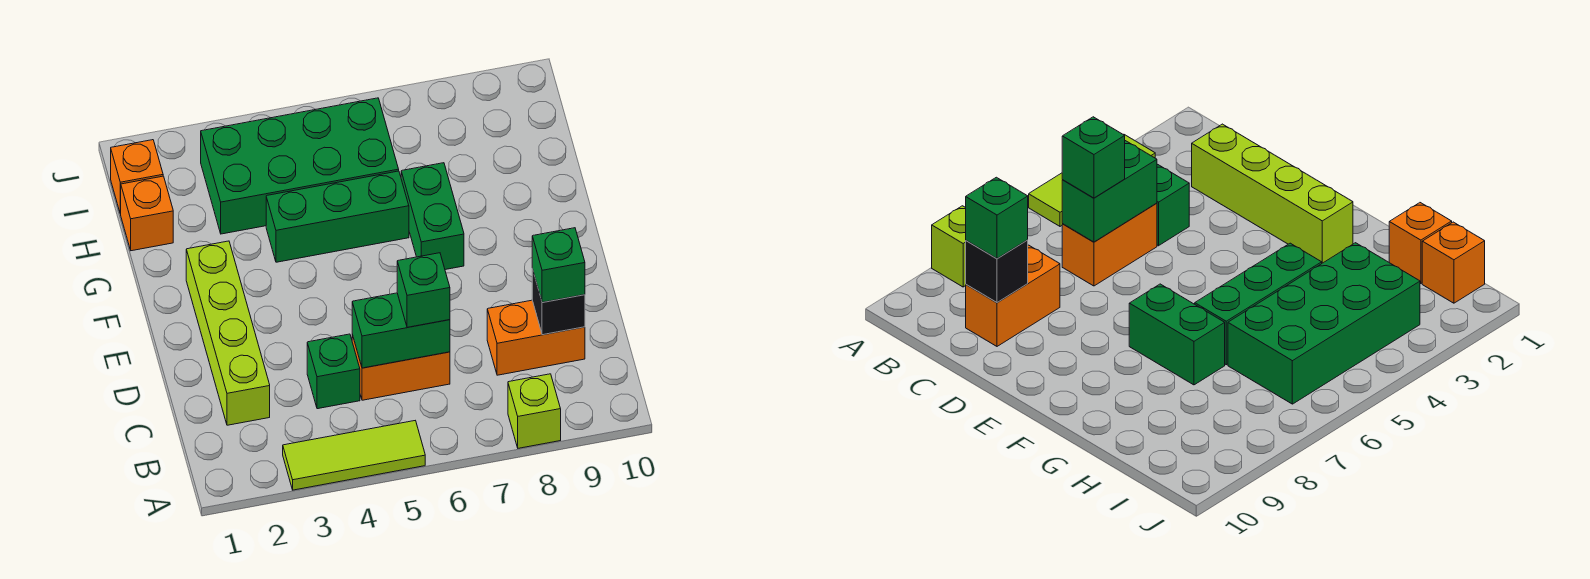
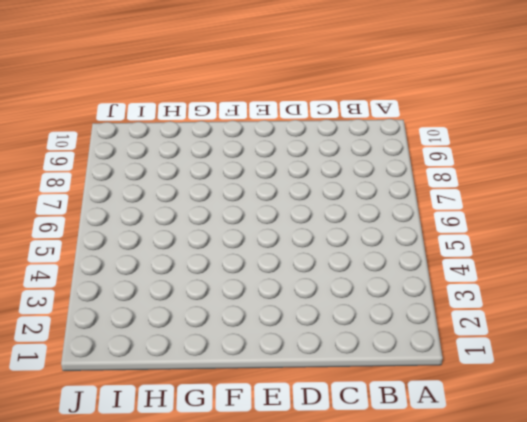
none -> lime tile A3:A5 level 1
none -> lime brick A8 level 1
none -> lime brick C2:F2 level 1

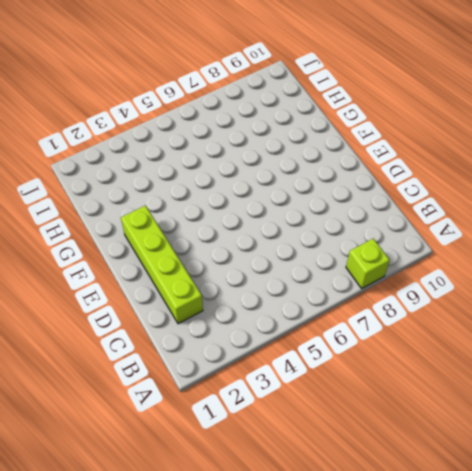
none -> lime tile A3:A5 level 1
none -> green brick C4 level 1
none -> orange brick C5:C6 level 1

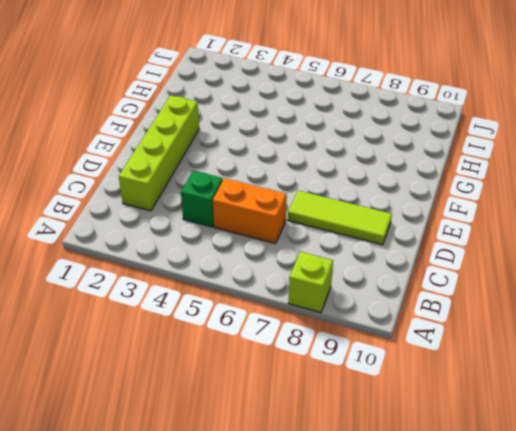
lime tile D7:D9 level 1 -> lime tile A3:A5 level 1
none -> orange brick C8:C9 level 1
none -> green brick F7:G7 level 1
none -> green brick G4:G6 level 1

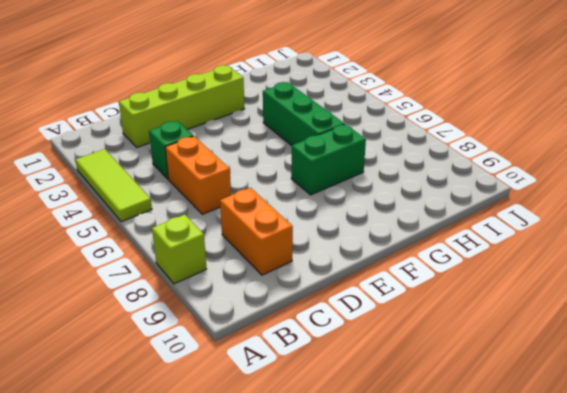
none -> orange brick H1 level 1
none -> green brick H3:I6 level 1
none -> orange brick I1 level 1

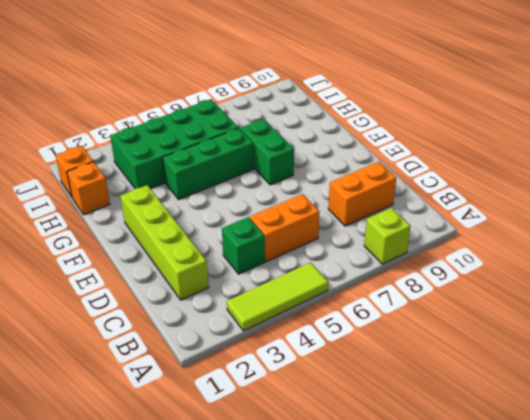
none -> green brick C5:C6 level 2
none -> black brick C9 level 2
none -> green brick C6 level 3

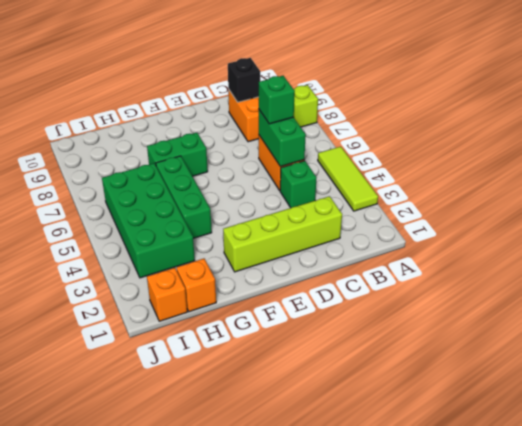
none -> green brick C9 level 3

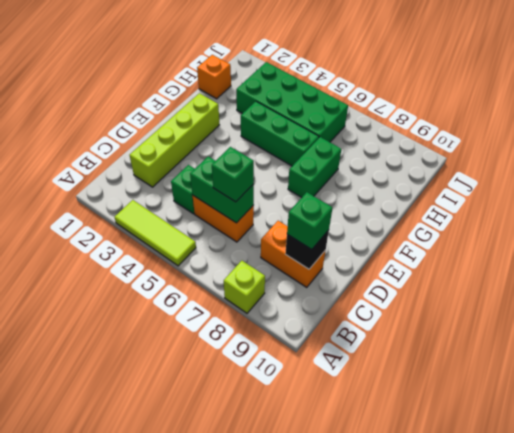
none -> orange brick I1 level 1

